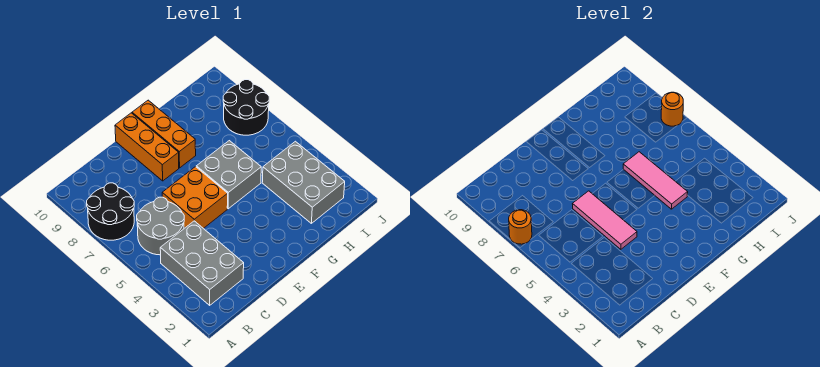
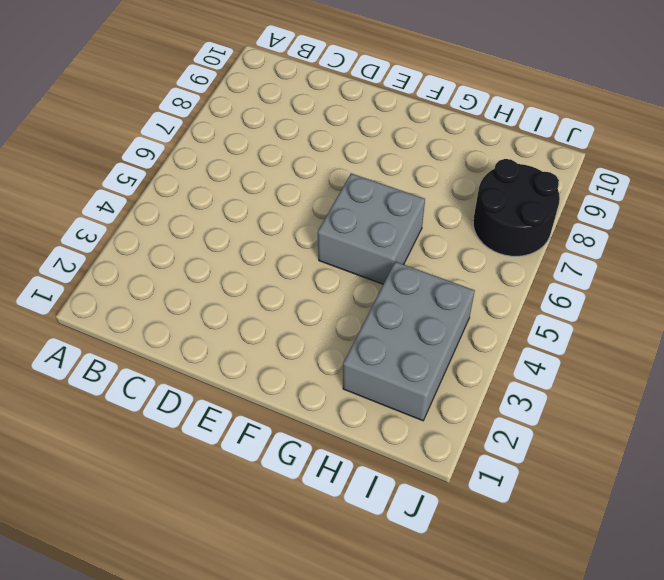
none -> black round brick A7:B8 level 1
none -> grey brick B2:C4 level 1
none -> grey round brick B5:C6 level 1

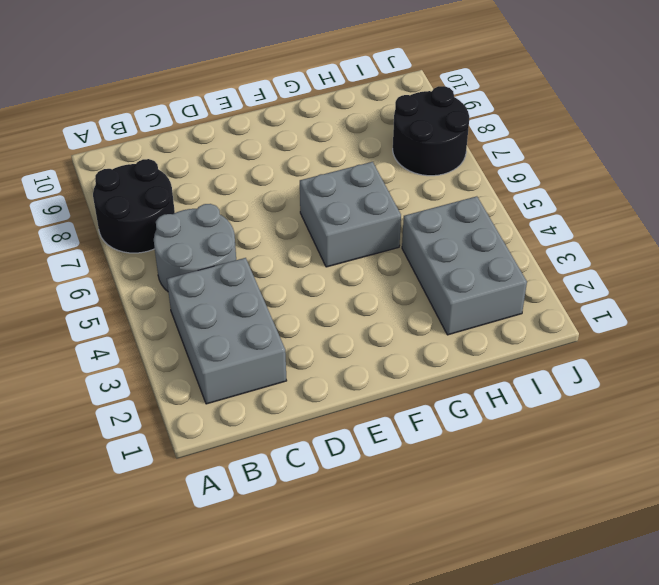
none -> orange brick D5:E6 level 1
none -> orange brick E8:E10 level 1
none -> orange brick F8:F10 level 1

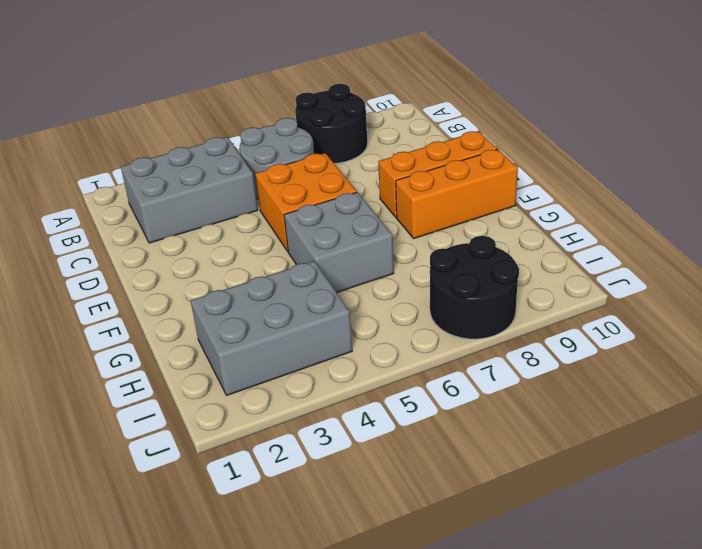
none -> orange round brick A7 level 2
none -> pink tile D4:D6 level 2
none -> pink tile G4:G6 level 2

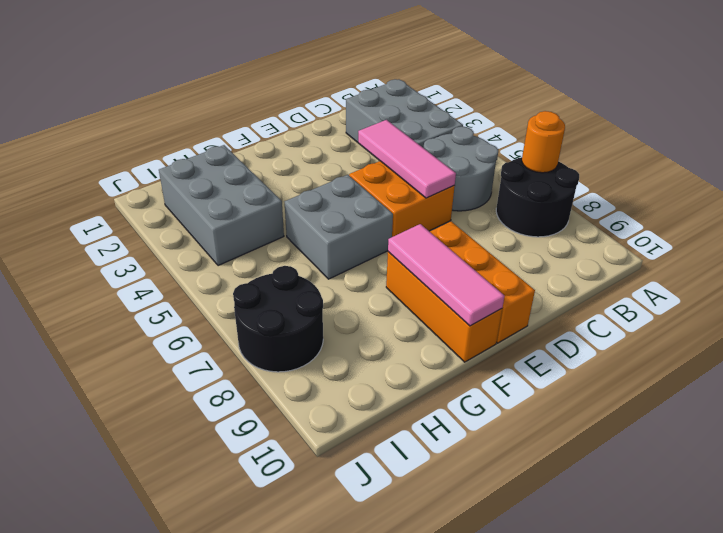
pink tile F8:F10 level 2 -> pink tile G4:G6 level 2
none -> orange round brick J7 level 2

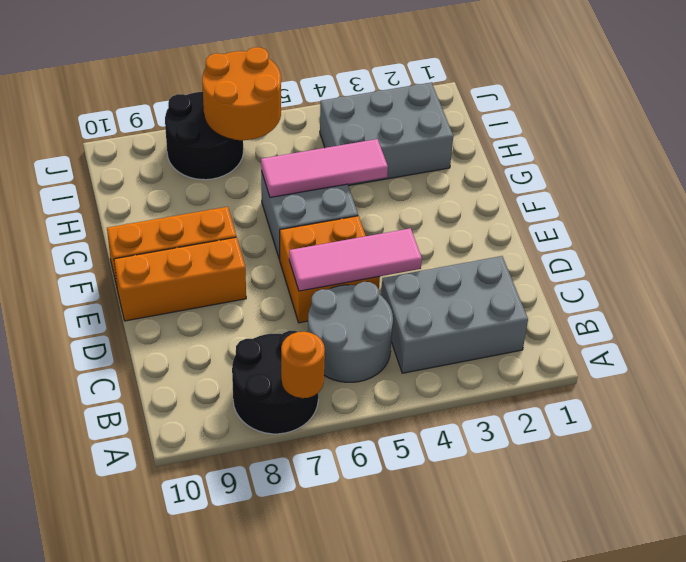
orange round brick I6:J7 level 2 -> orange round brick J7 level 2

